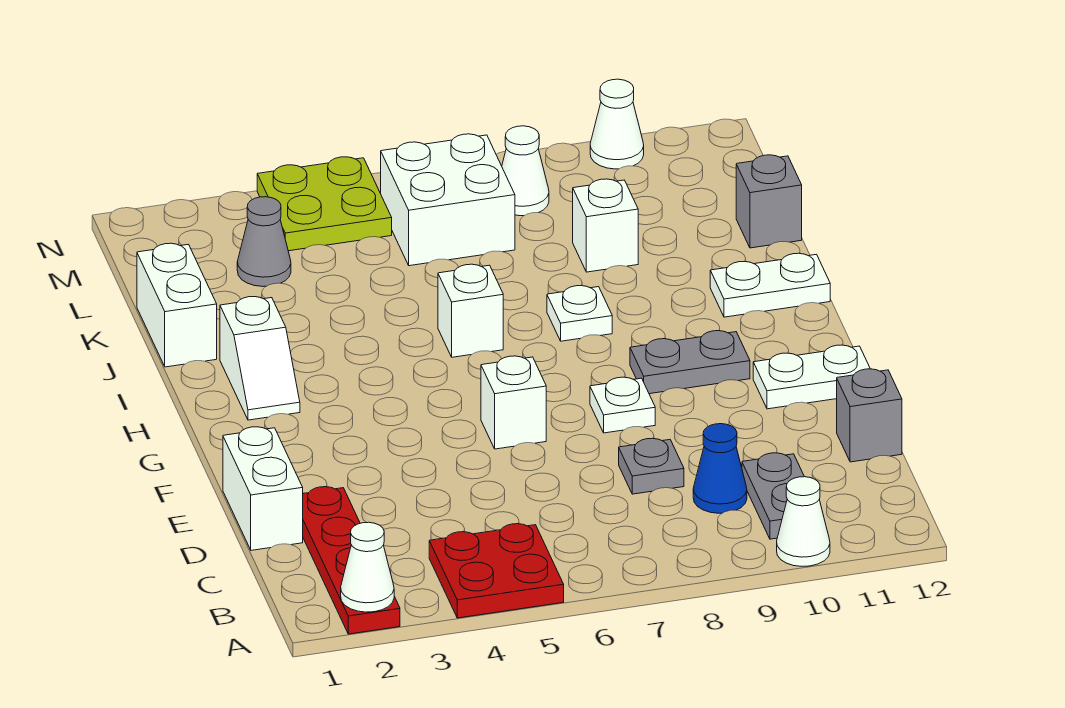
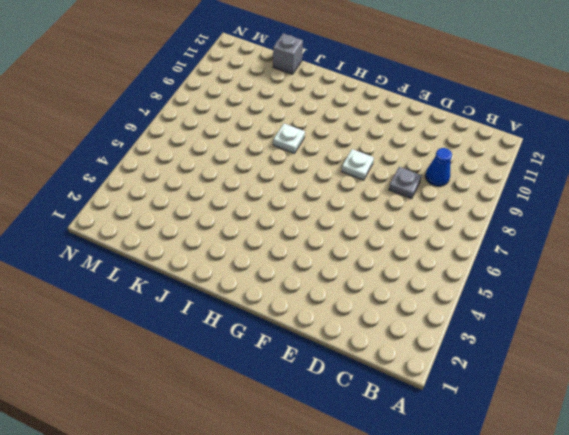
none -> red plate A2:D2 level 1
none -> red plate A4:B5 level 1
none -> white cone A10 level 1

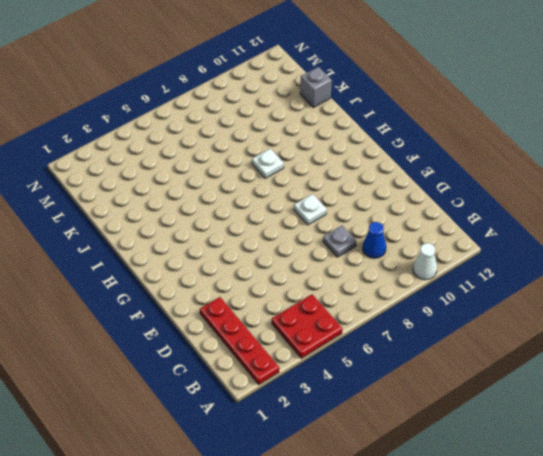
none -> grey plate B10:C10 level 1
none -> white brick D1:E1 level 1
none -> grey brick D12 level 1

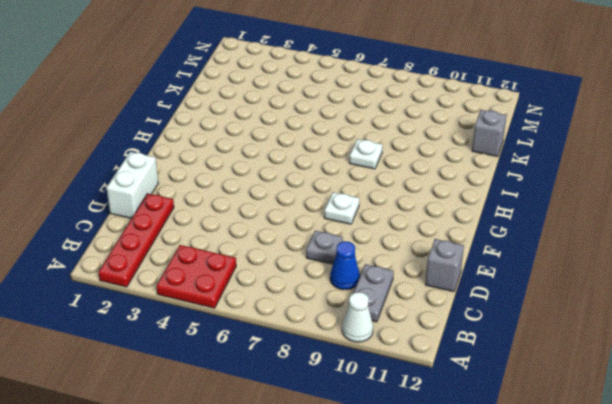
none -> white brick F6 level 1
none -> white plate F11:F12 level 1
none -> grey plate G9:G10 level 1

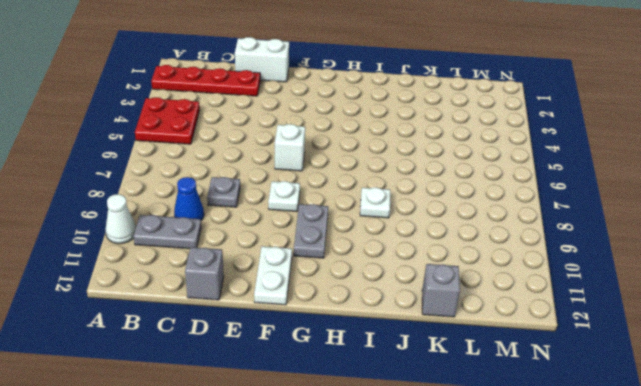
none -> white slope H2:I2 level 1 top I
none -> white brick I6 level 1
none -> white plate I11:I12 level 1

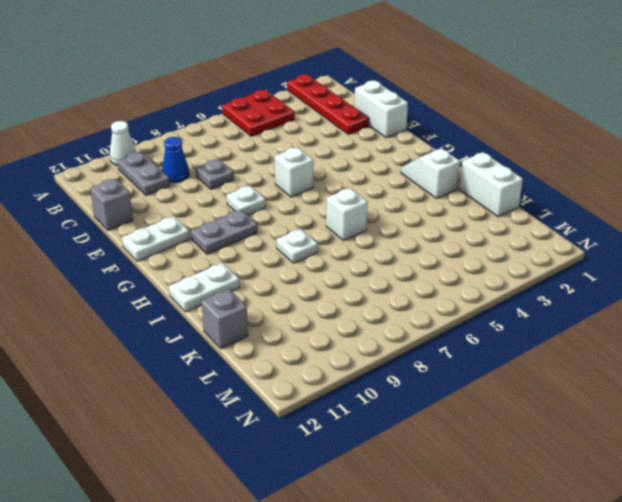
none -> white brick K9 level 1
none -> grey cone L3 level 1
none -> white brick L6:M7 level 1

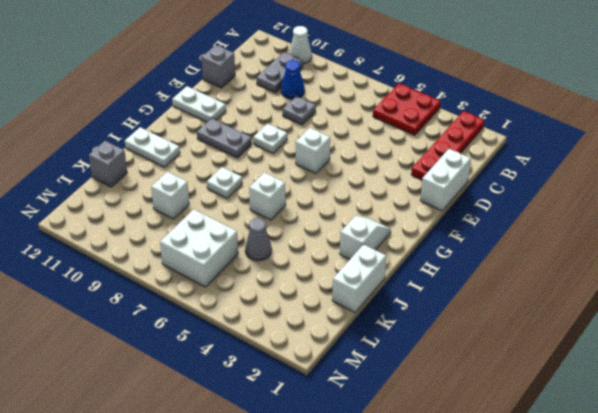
grey cone K5 level 1 -> grey cone L3 level 1
none -> lime plate M4:N5 level 1
none -> white cone M8 level 1
none -> white cone N10 level 1

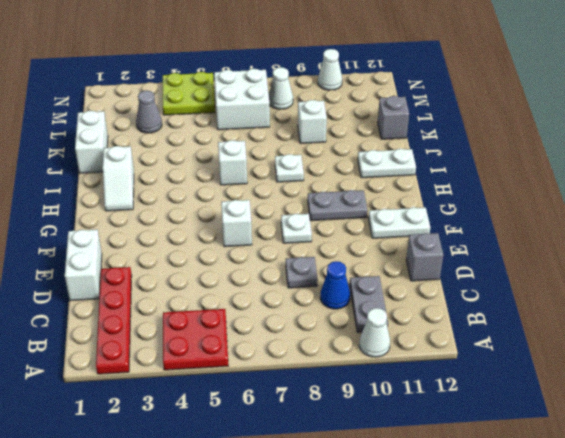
none -> white cone A2 level 2

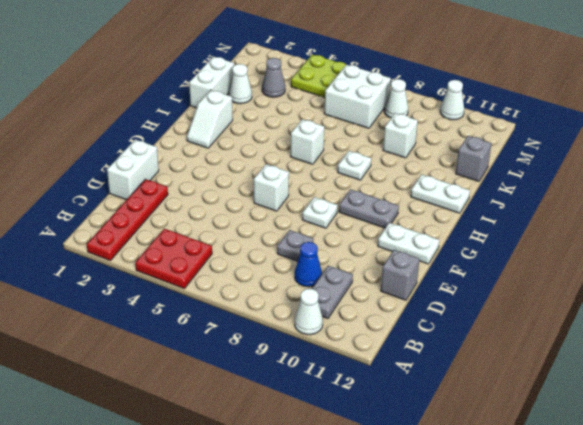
white cone K2 level 1 -> white cone A2 level 2

